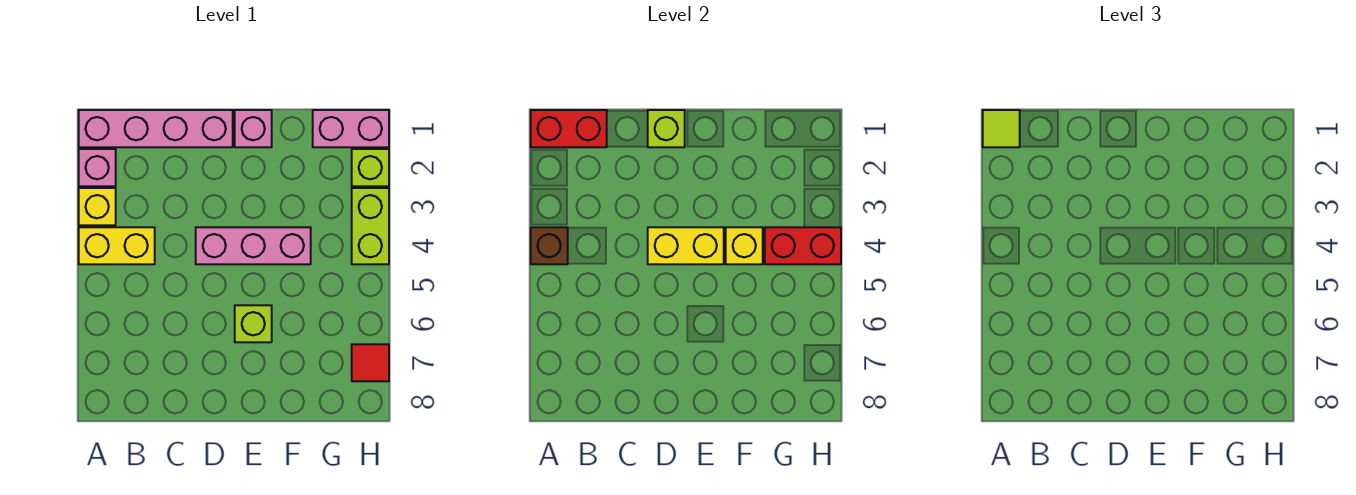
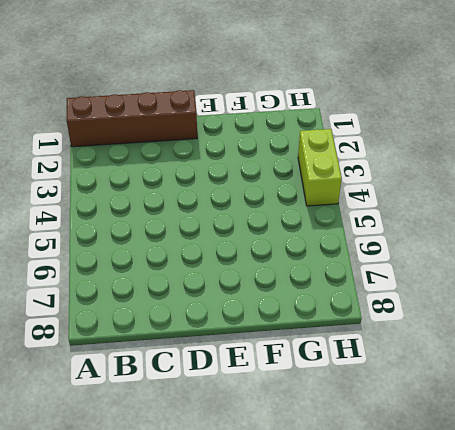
brown brick A1:D1 level 1 -> pink brick A1:D1 level 1
none -> pink brick A2 level 1
none -> yellow brick A3 level 1
none -> yellow brick A4:B4 level 1

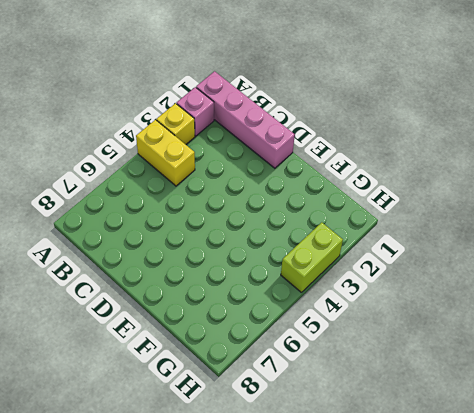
none -> pink brick D4:F4 level 1
none -> pink brick E1 level 1
none -> lime brick E6 level 1

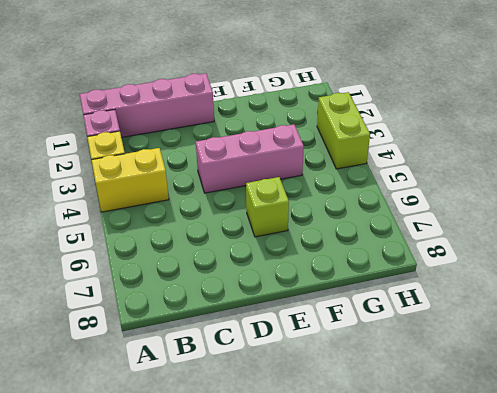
none -> pink brick E1 level 1
none -> pink brick G1:H1 level 1
none -> lime brick H2 level 1

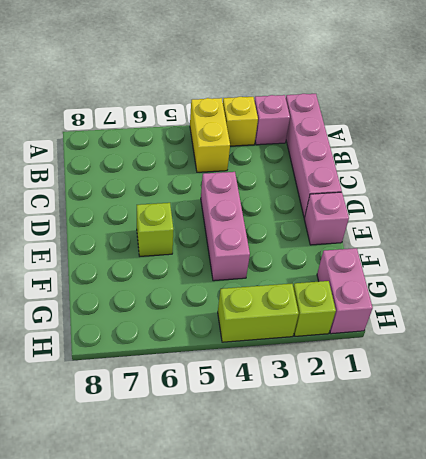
none -> red tile H7 level 1
none -> red brick A1:B1 level 2
none -> brown brick A4 level 2

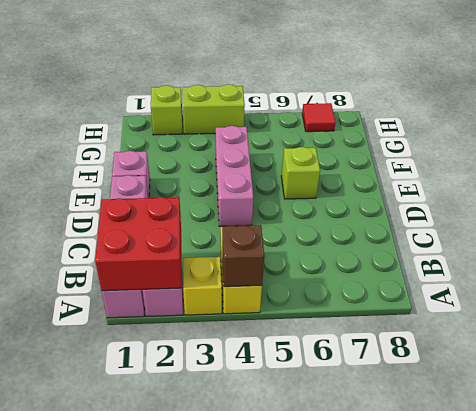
red brick A1:B2 level 2 -> red brick A1:B1 level 2
none -> pink brick G1:H1 level 1
none -> lime brick D1 level 2
none -> yellow brick D4:E4 level 2

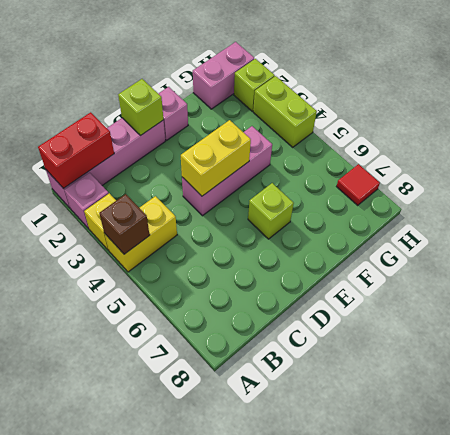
none -> yellow brick F4 level 2
none -> red brick G4:H4 level 2
none -> lime tile A1 level 3

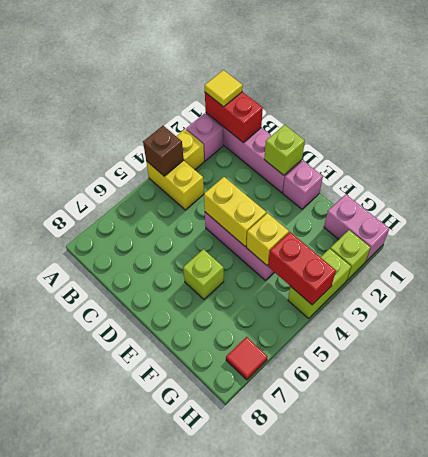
yellow tile A1 level 3 -> lime tile A1 level 3

